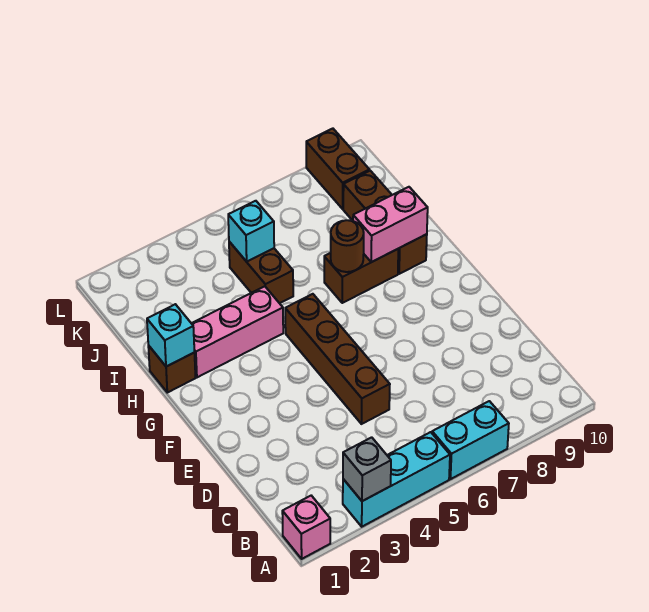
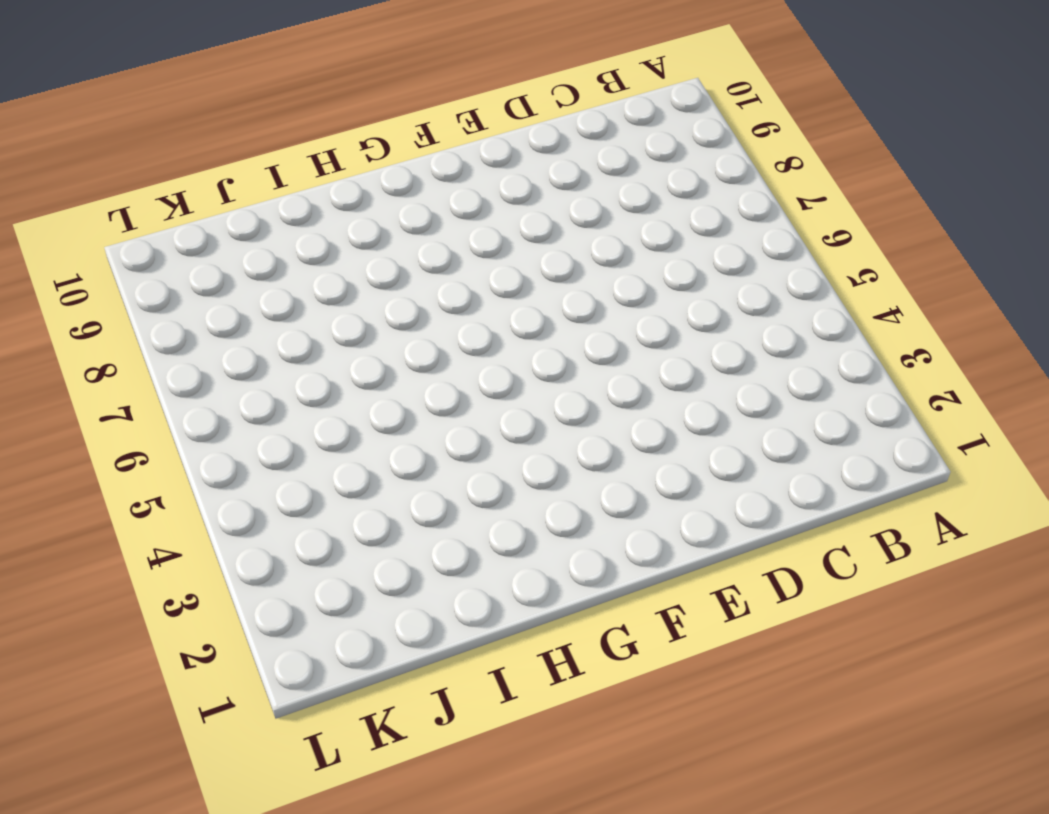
none -> pink brick A1 level 1
none -> cyan brick A3:A5 level 1
none -> cyan brick A6:A7 level 1

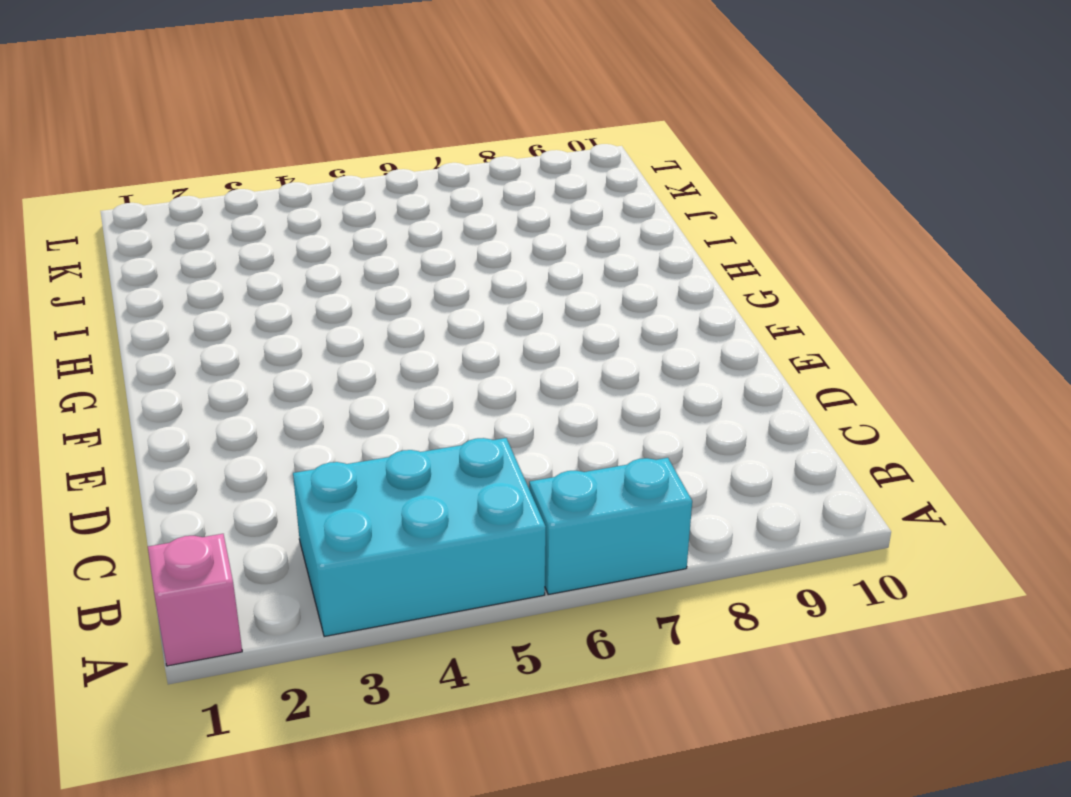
cyan brick A3:B5 level 1 -> cyan brick A3:A5 level 1
none -> brown brick D5:G5 level 1
none -> brown brick H1 level 1
none -> pink brick H2:H4 level 1

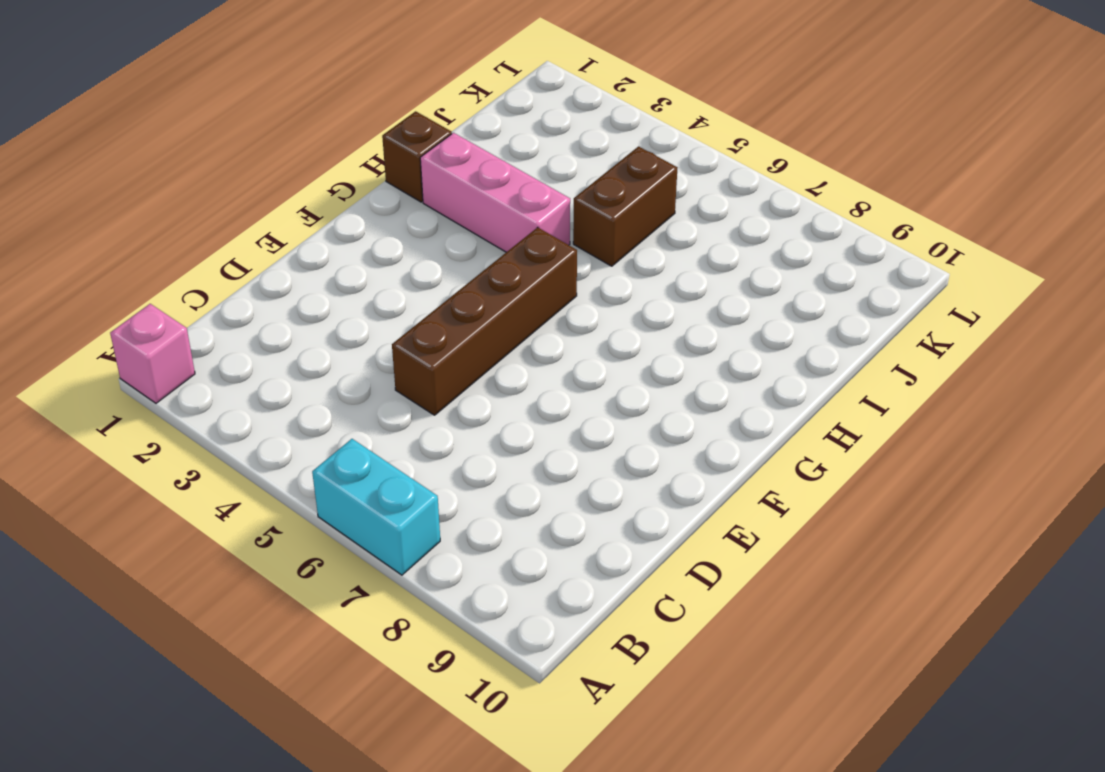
none -> cyan brick A3:A5 level 1
none -> brown brick H7:H8 level 1
none -> brown brick H9:J9 level 1

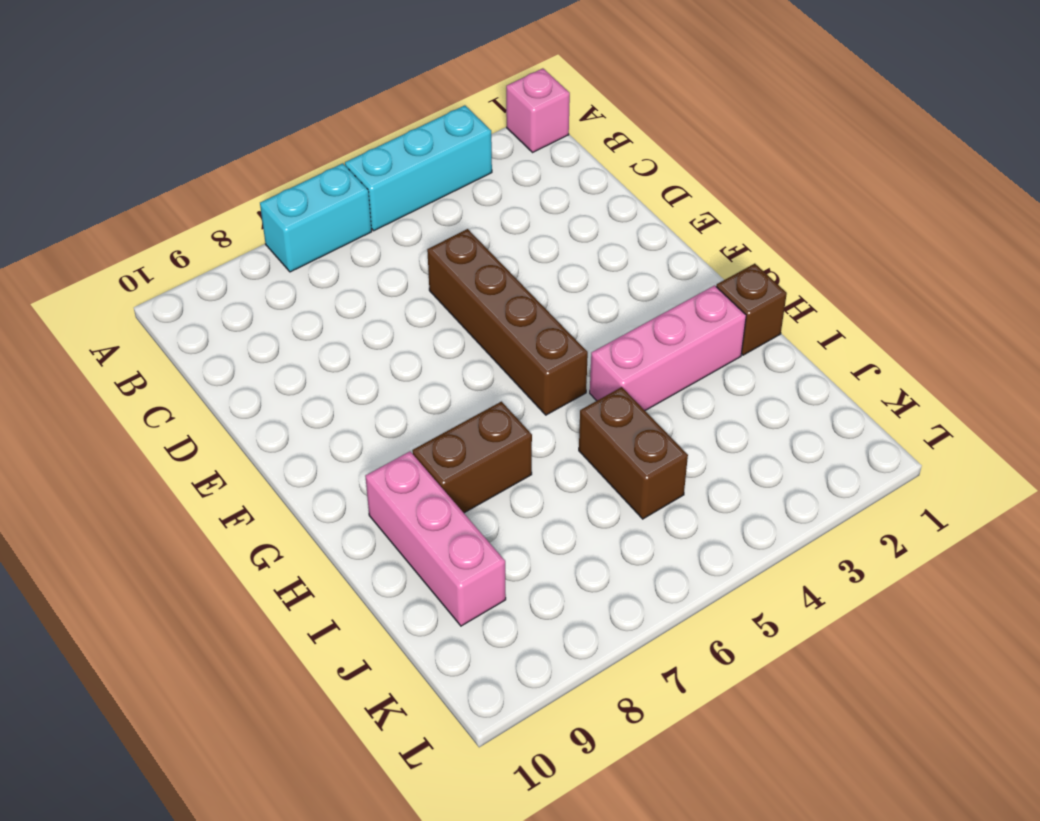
pink brick H9:J9 level 1 -> brown brick H9:J9 level 1
none -> brown brick K9:L9 level 1
none -> grey brick A3 level 2
none -> cyan brick H1 level 2

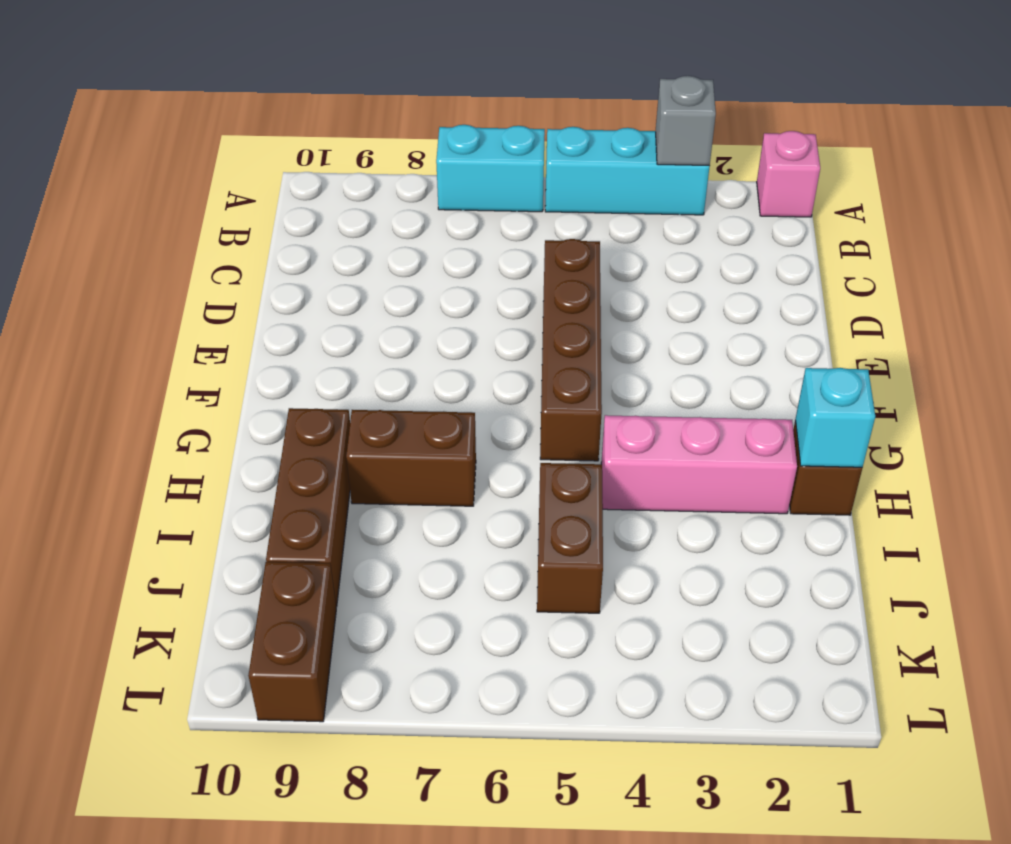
none -> brown round brick H7 level 2
none -> pink brick H8:H9 level 2
none -> cyan brick J5 level 2

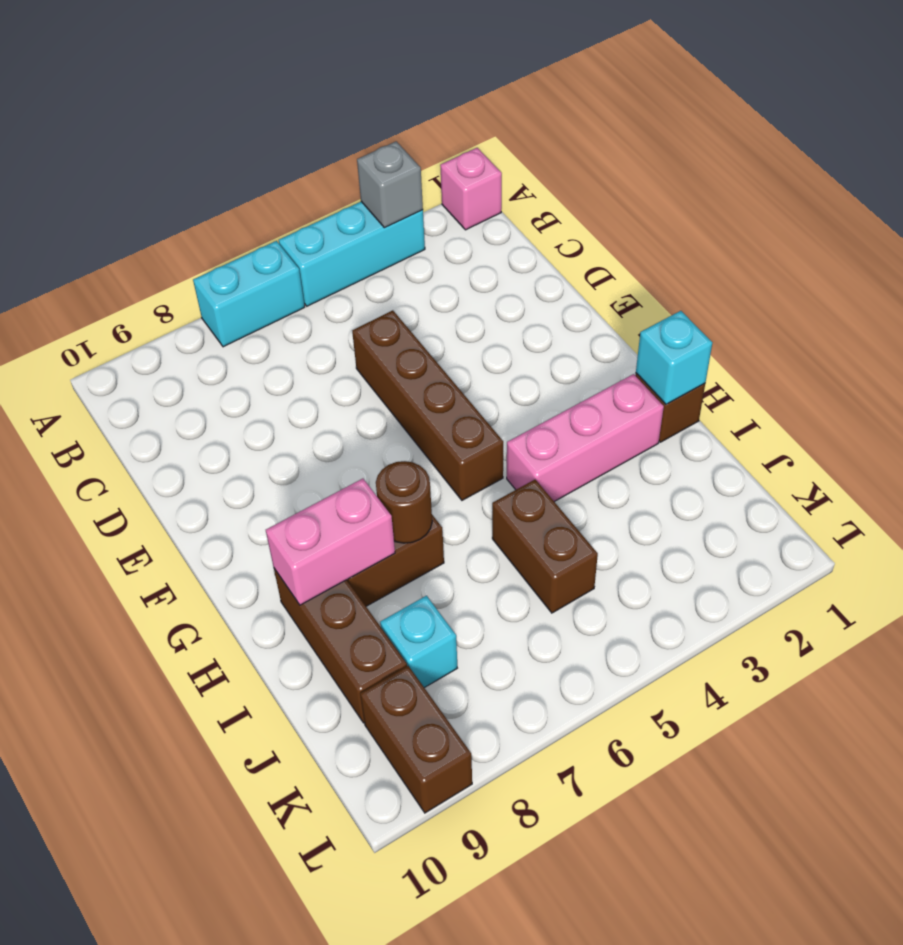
cyan brick J8 level 1 -> cyan brick J5 level 2

